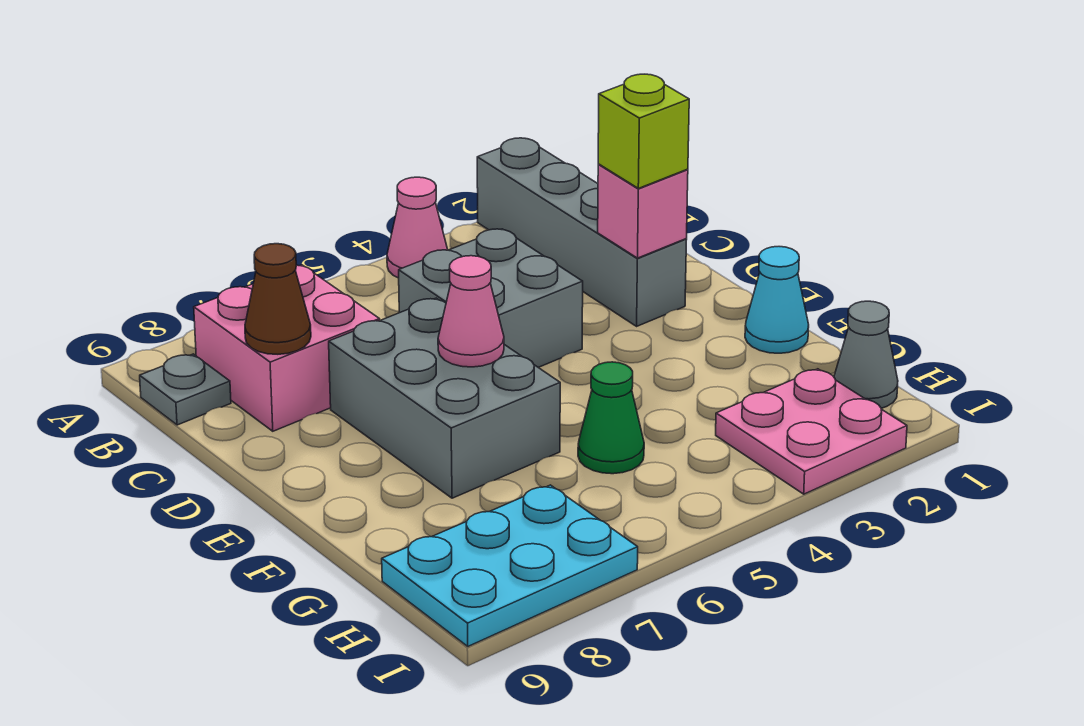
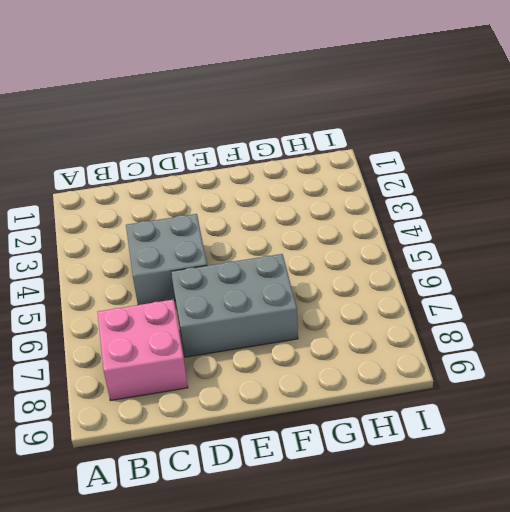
none -> grey brick A2:D2 level 1
none -> pink cone A4 level 1
none -> grey plate B9 level 1

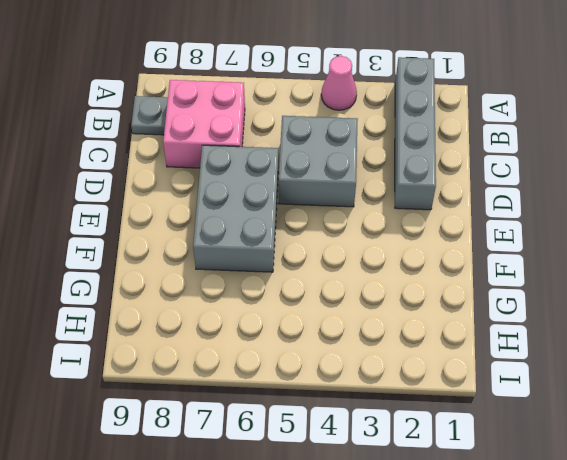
none -> cyan cone F1 level 1
none -> green cone G5 level 1
none -> grey cone H1 level 1

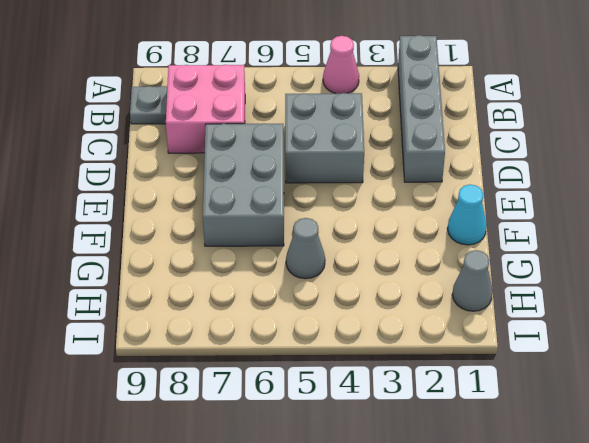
grey cone G5 level 1 -> green cone G5 level 1
none -> pink plate H2:I3 level 1
none -> cyan plate H7:I9 level 1
none -> brown cone C8 level 2

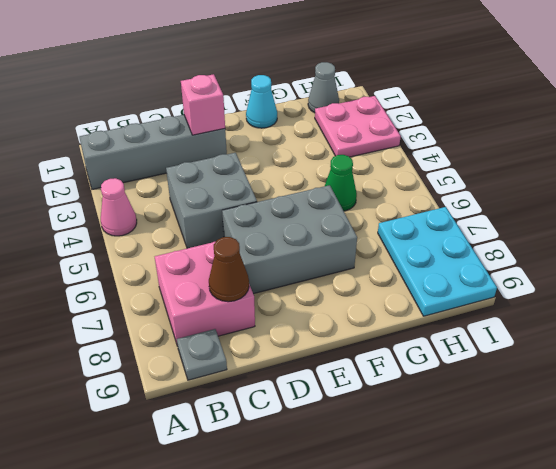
none -> pink cone E6 level 2
none -> lime brick D2 level 3

